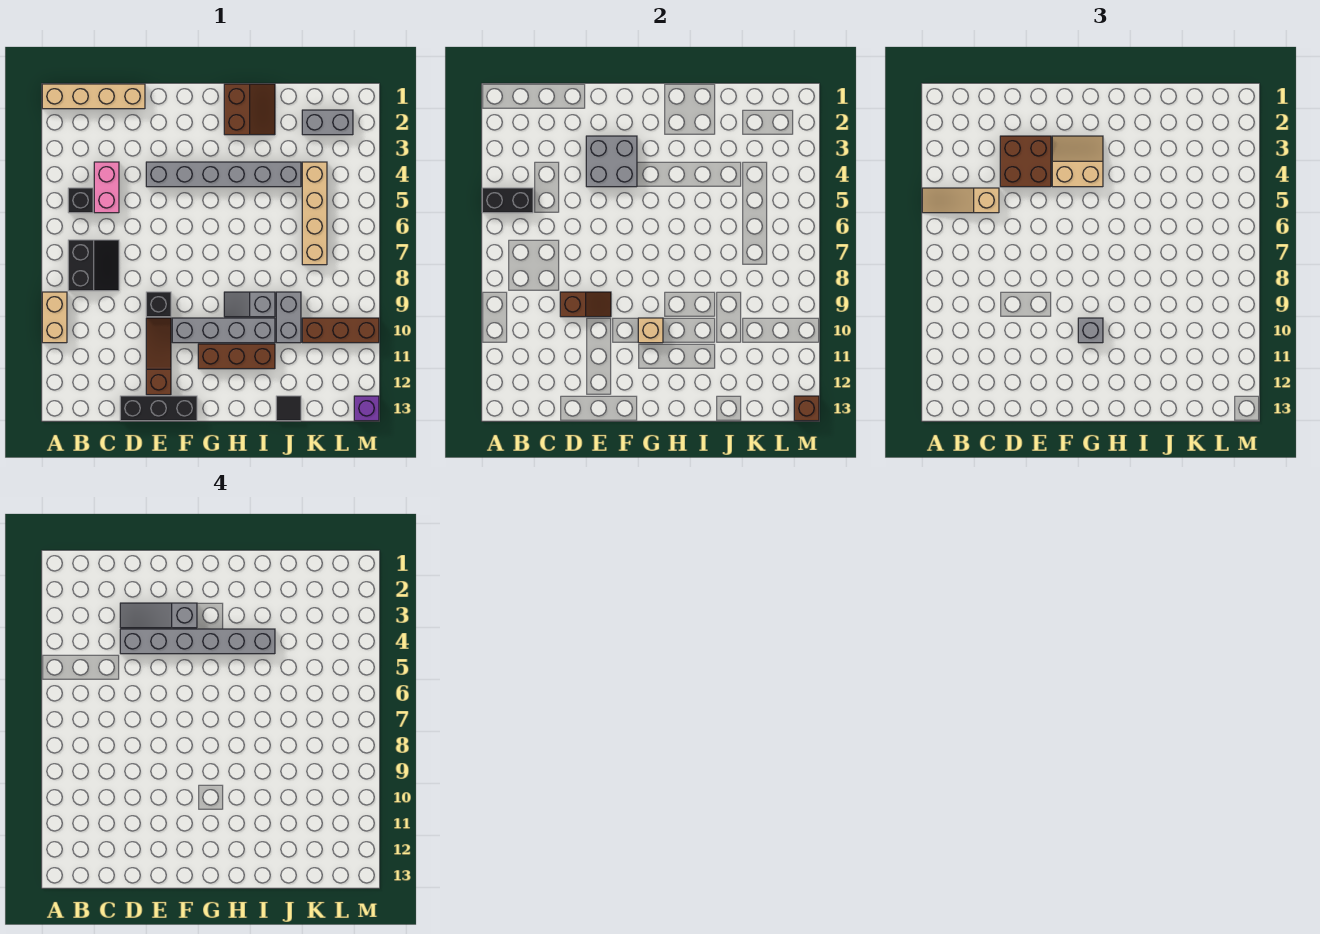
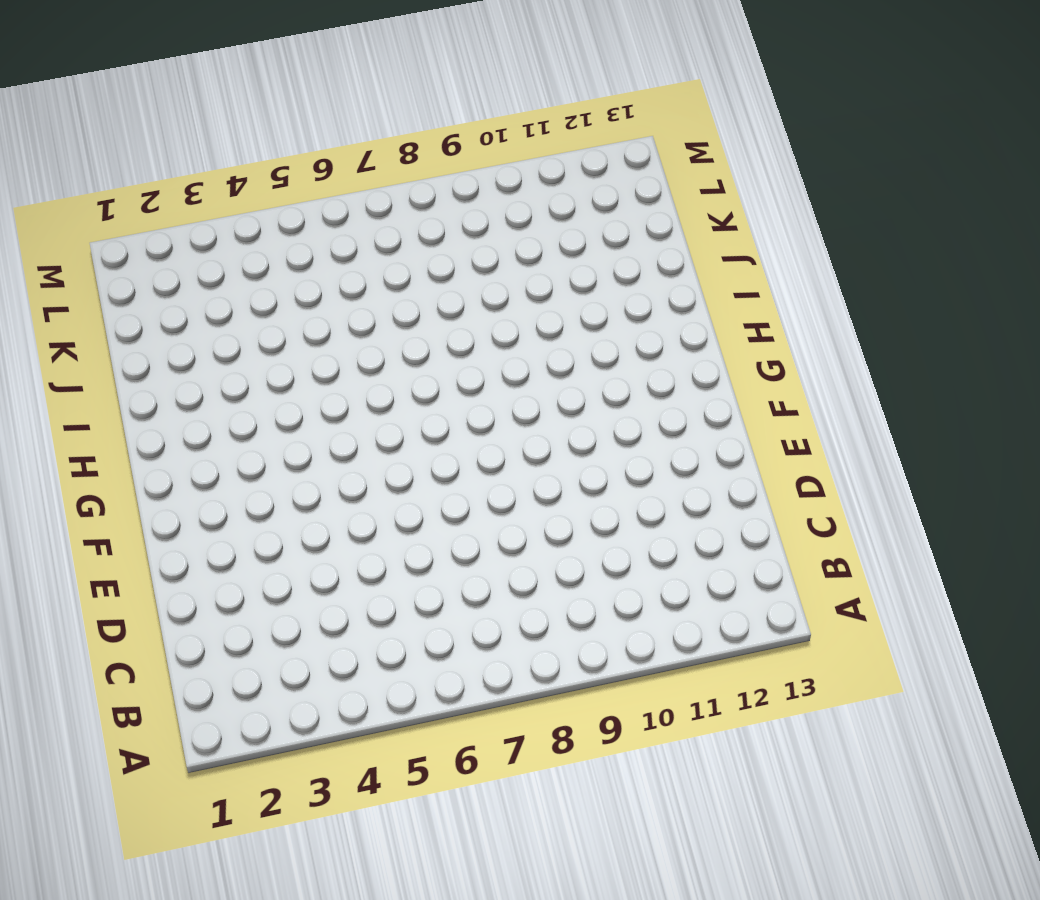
none -> tan brick A1:D1 level 1
none -> tan brick A9:A10 level 1
none -> black brick B5 level 1
none -> black slope B7:C8 level 1 top B

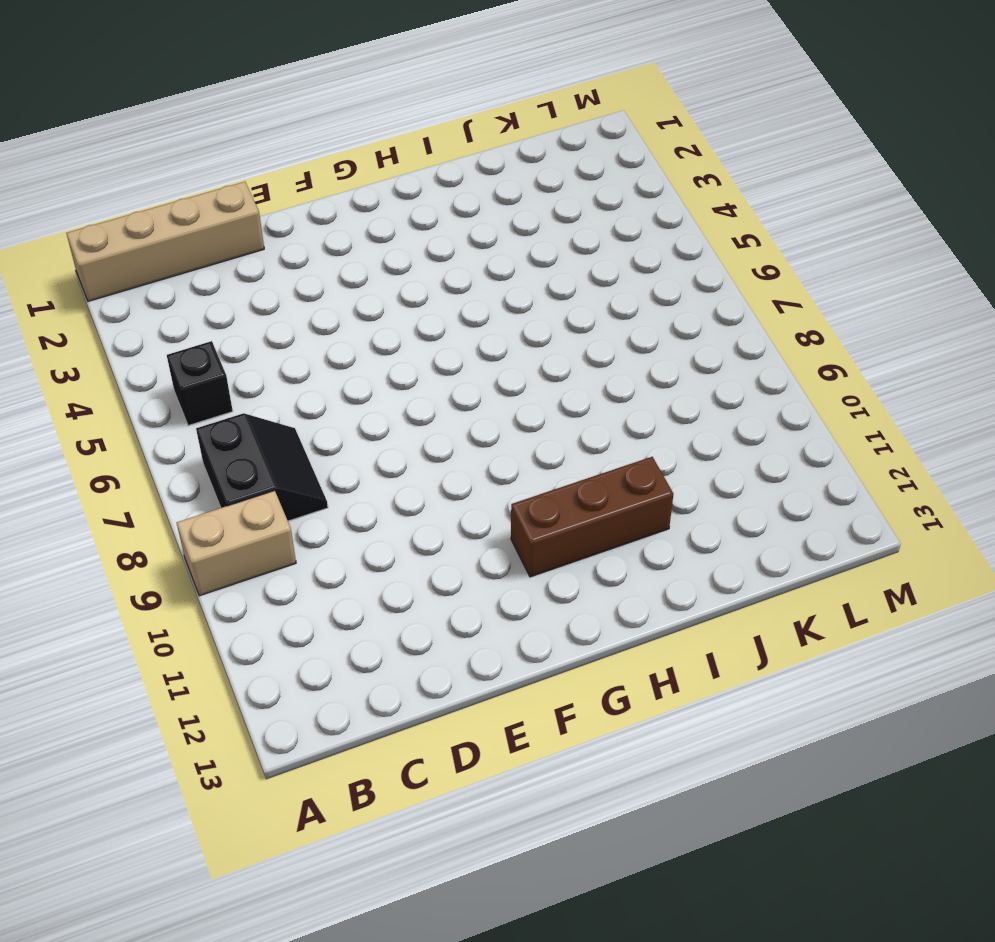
tan brick A9:B9 level 1 -> tan brick A9:A10 level 1
none -> pink brick C4:C5 level 1
none -> black brick D13:F13 level 1
none -> grey brick E4:J4 level 1
none -> black brick E9 level 1

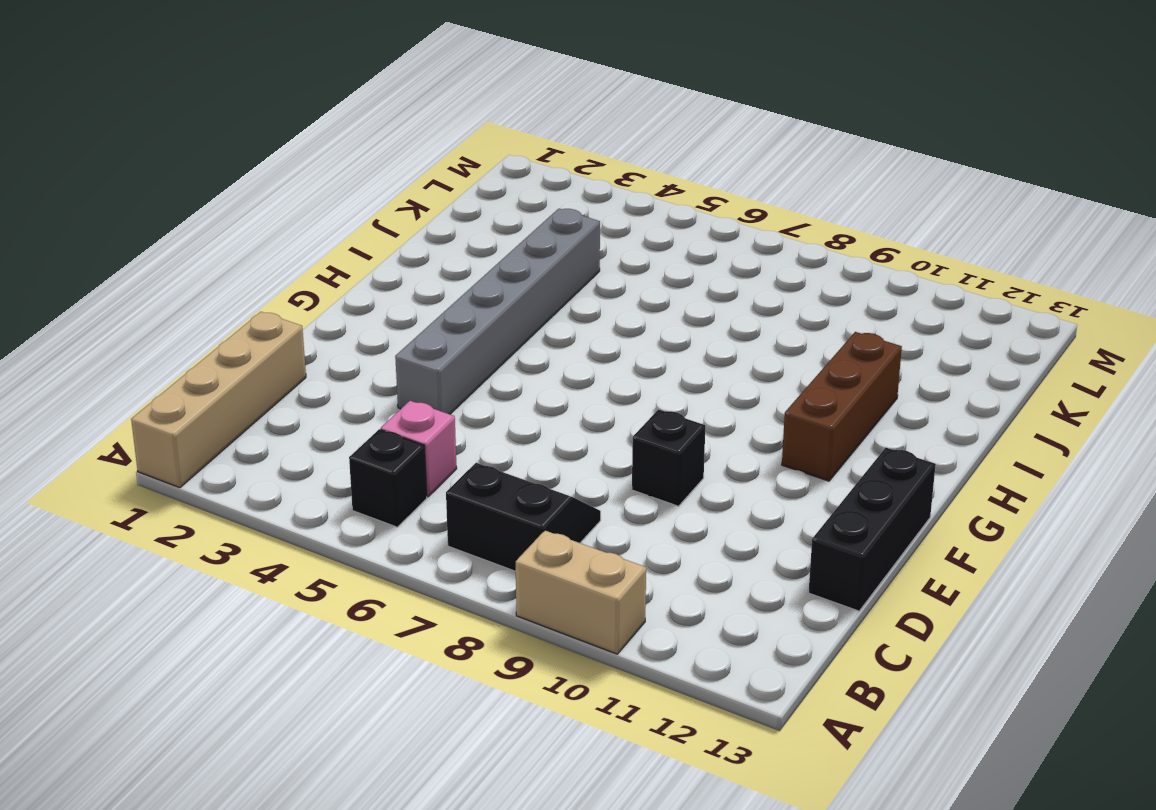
pink brick C5 level 1 -> pink brick C4:C5 level 1
none -> brown slope E10:E12 level 1 top 12
none -> grey brick F10:I10 level 1
none -> brown slope H1:I2 level 1 top H
none -> grey slope H9:I9 level 1 top I

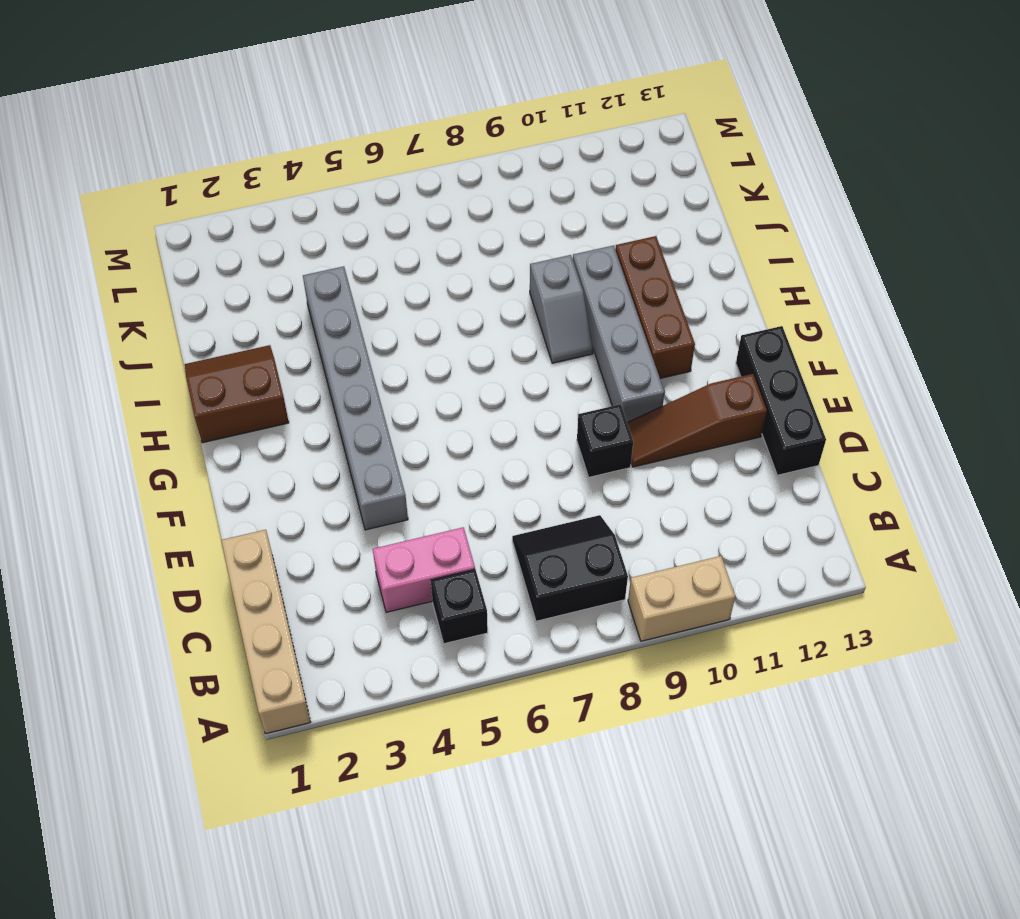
none -> grey brick J9:J10 level 1
none -> black tile J13 level 1
none -> grey brick K2:L2 level 1
none -> tan brick K4:K7 level 1

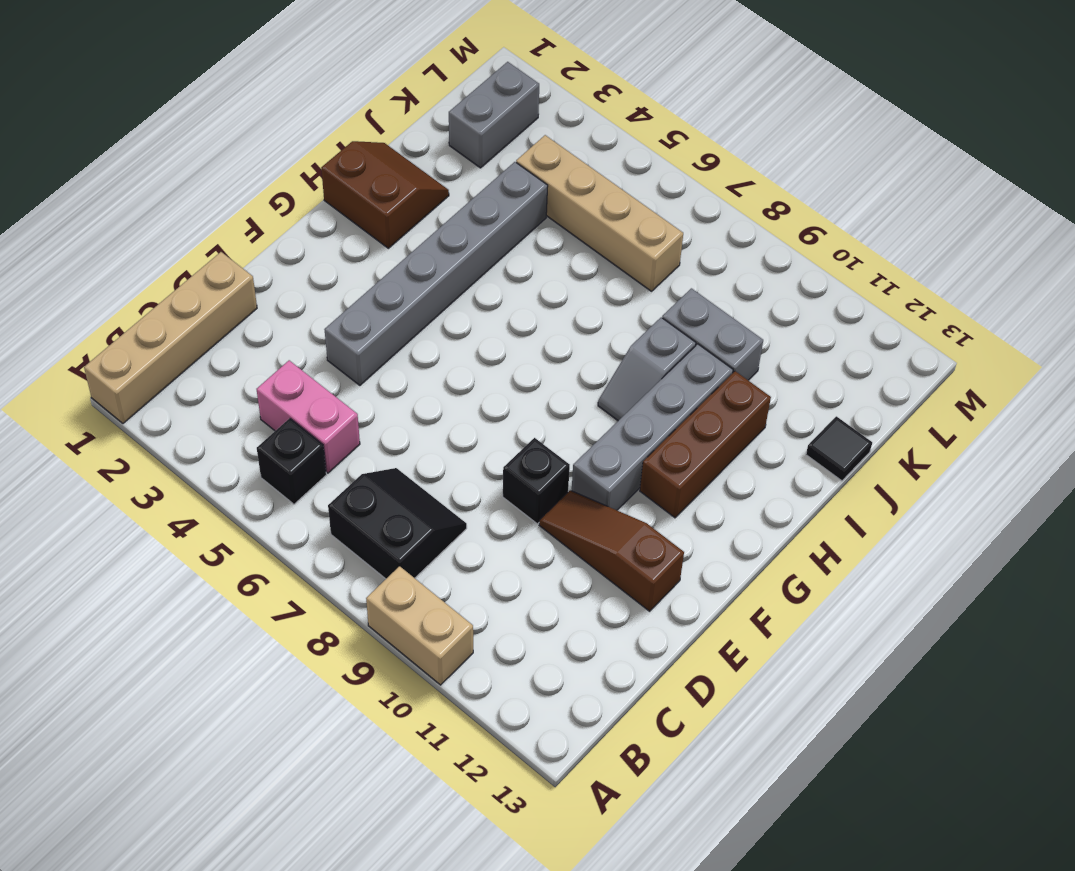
none -> black brick D13:F13 level 1
none -> brown brick K10:M10 level 1
none -> purple brick M13 level 1
none -> black brick A5:B5 level 2

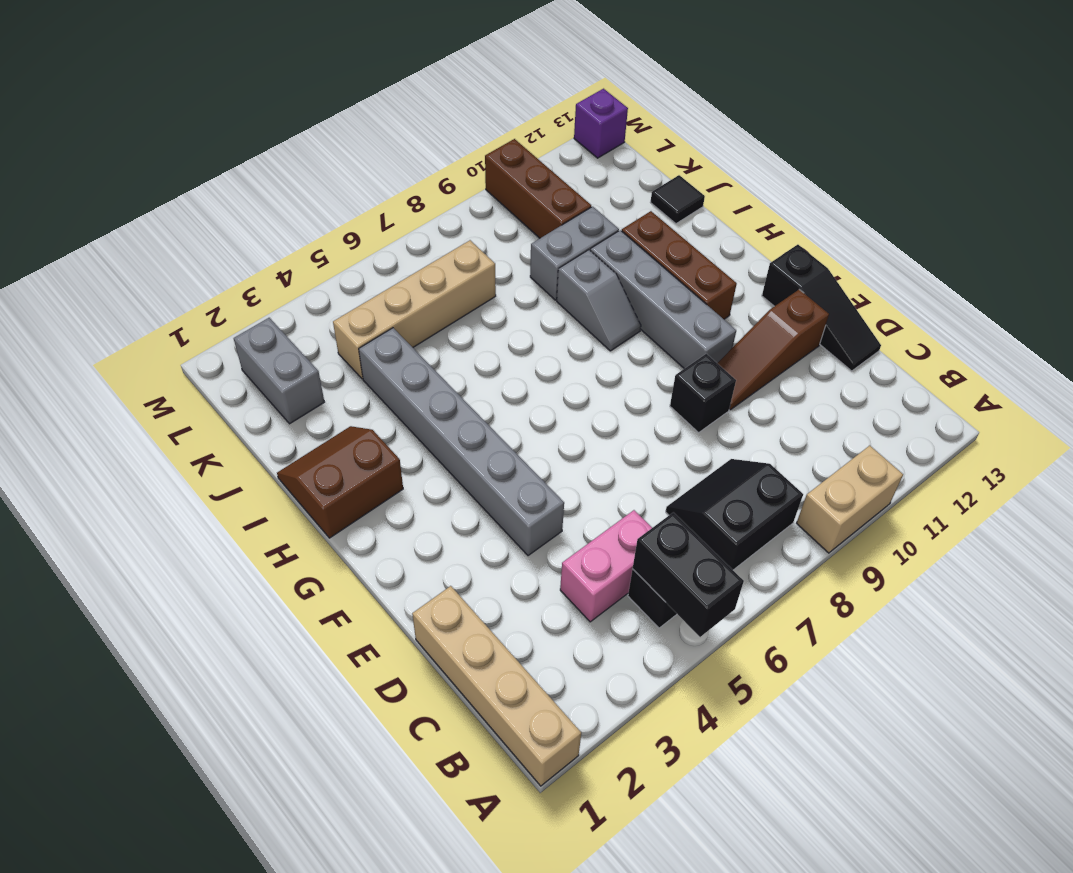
black slope D13:F13 level 1 top F -> black brick D13:F13 level 1
none -> brown slope D9:E9 level 2 top D
none -> grey brick E3:F4 level 2
none -> tan brick G10 level 2
none -> brown brick M13 level 2

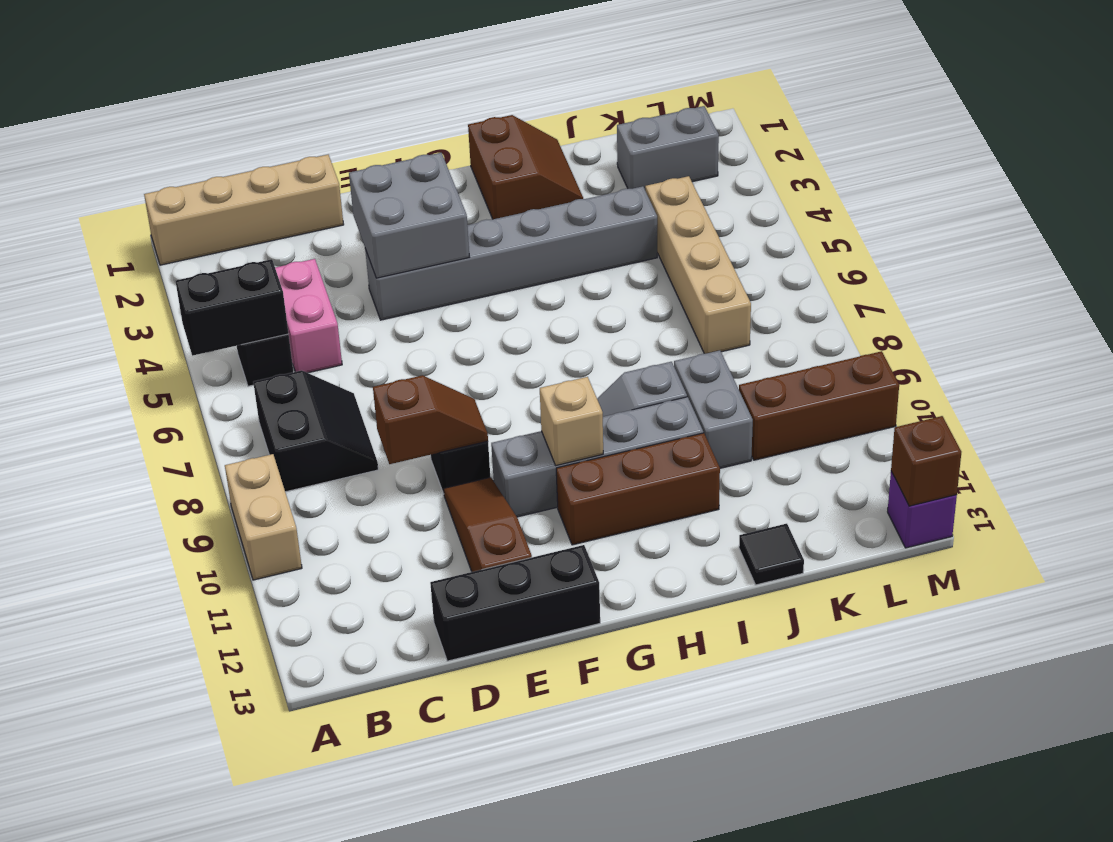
none -> tan slope A5:C5 level 3 top C
none -> brown brick D3:E4 level 3
none -> tan slope F3:G4 level 3 top 4
none -> grey brick G10 level 3

